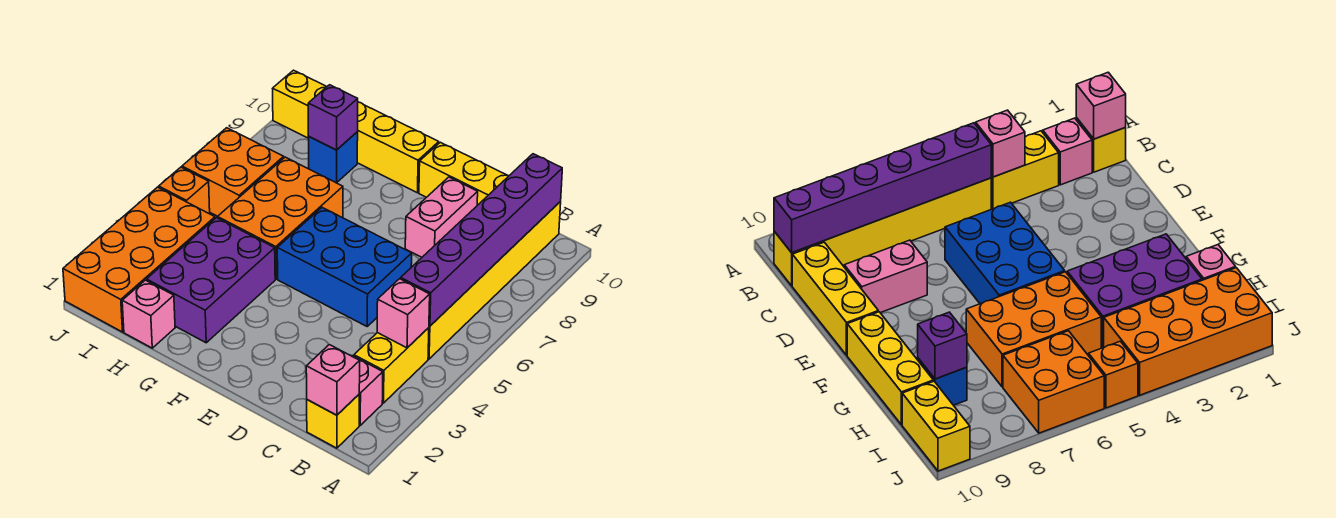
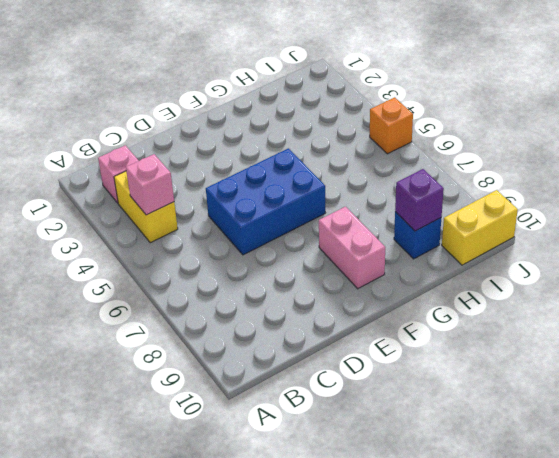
pink brick F8:F9 level 1 -> pink brick D8:D9 level 1
none -> yellow brick B1 level 1
none -> yellow brick B5:B10 level 1
none -> yellow brick C10:E10 level 1

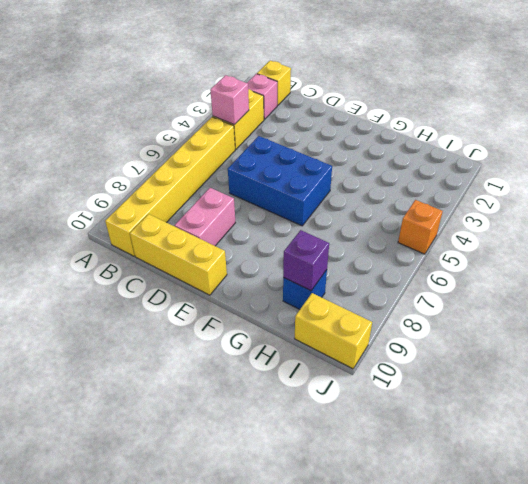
none -> yellow brick F10:H10 level 1
none -> purple brick G2:H4 level 1
none -> orange brick G5:H7 level 1

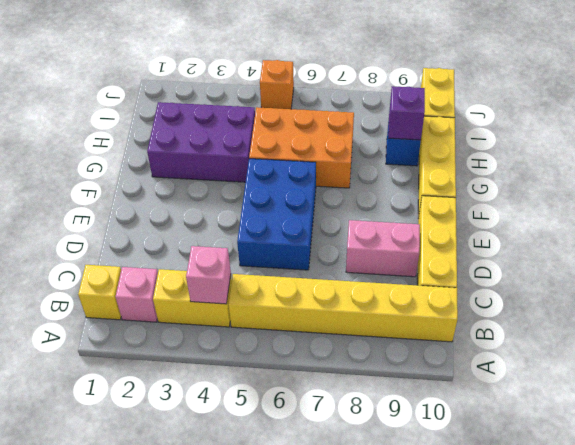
none -> pink brick H1 level 1
none -> orange brick I1:J4 level 1
none -> orange brick I6:J7 level 1

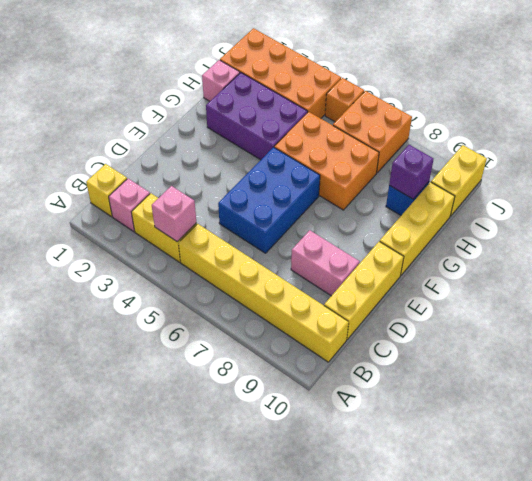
none -> pink brick B1 level 2
none -> purple brick B5:B10 level 2

